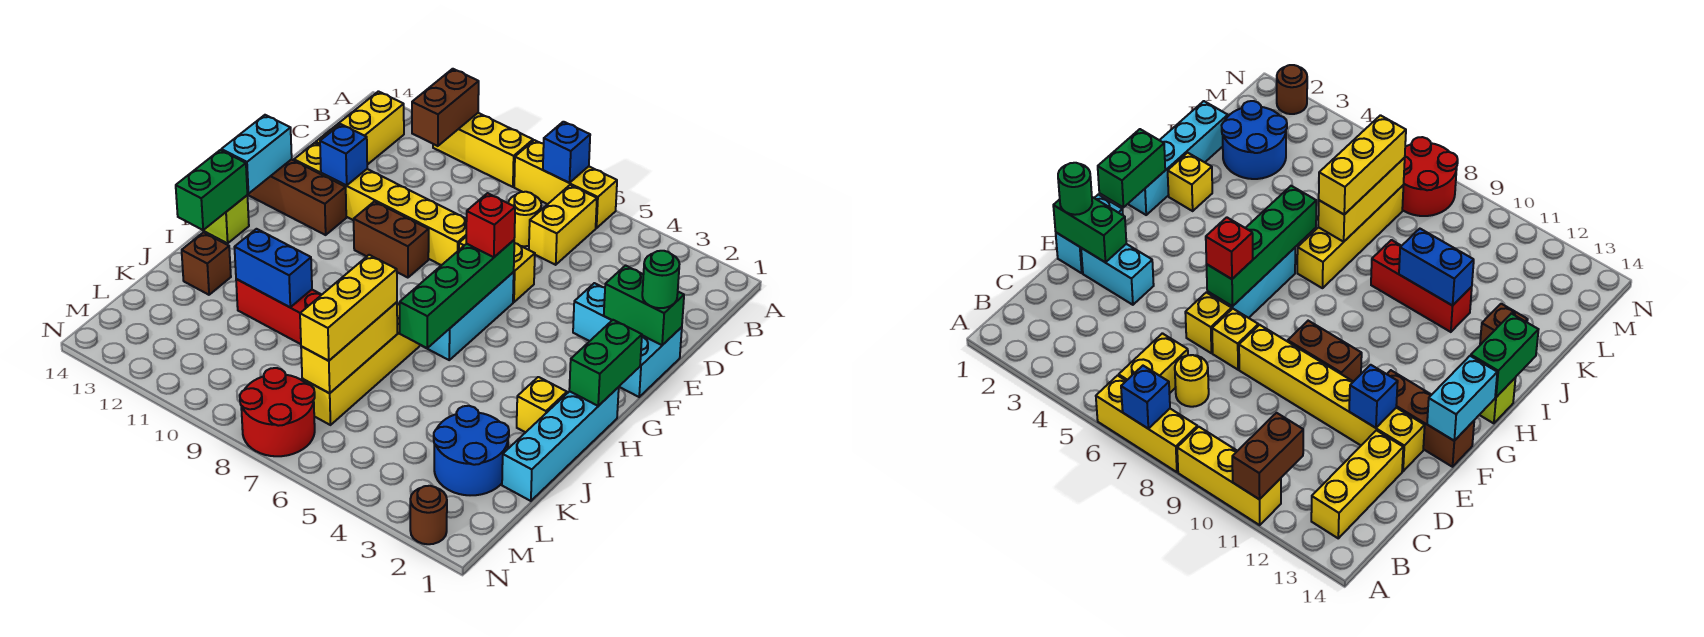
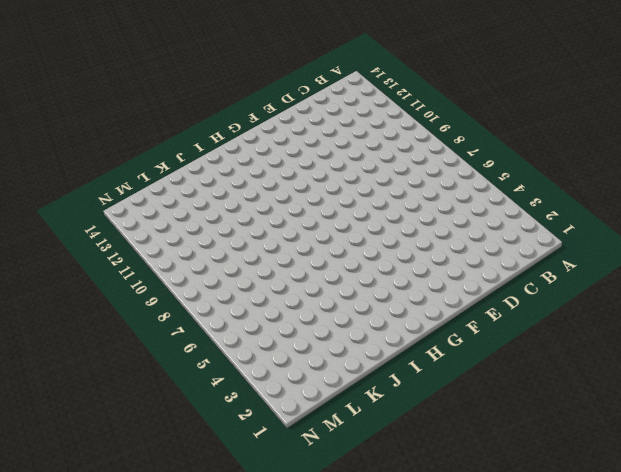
none -> yellow brick A6:A8 level 1
none -> yellow brick A9:A11 level 1
none -> yellow brick B6:C6 level 1
none -> yellow brick B13:D13 level 1

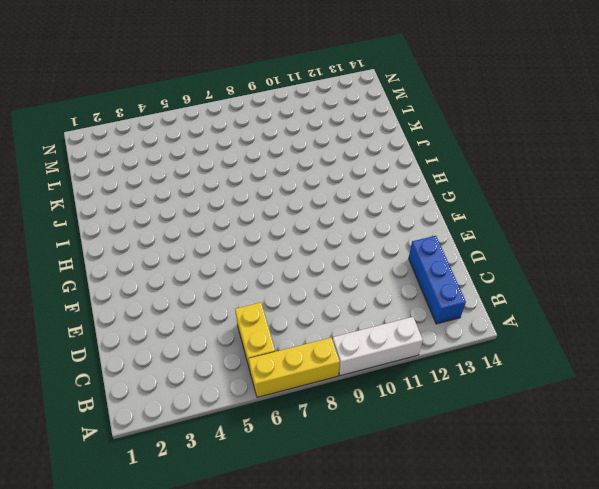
white brick A9:A11 level 1 -> yellow brick A9:A11 level 1
blue brick B13:D13 level 1 -> yellow brick B13:D13 level 1
none -> yellow round brick C7 level 1
none -> cyan brick E1:F1 level 1
none -> cyan brick E2:E3 level 1
none -> yellow brick E6 level 1

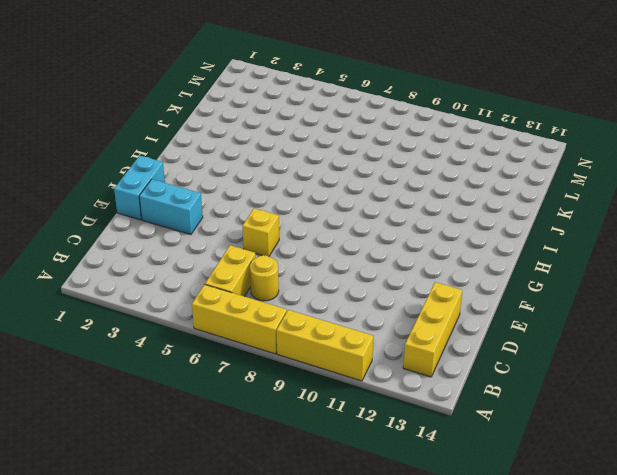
none -> yellow brick E7 level 1
none -> yellow brick E8:E13 level 1
none -> cyan brick F6:H6 level 1
none -> brown brick F9:F10 level 1

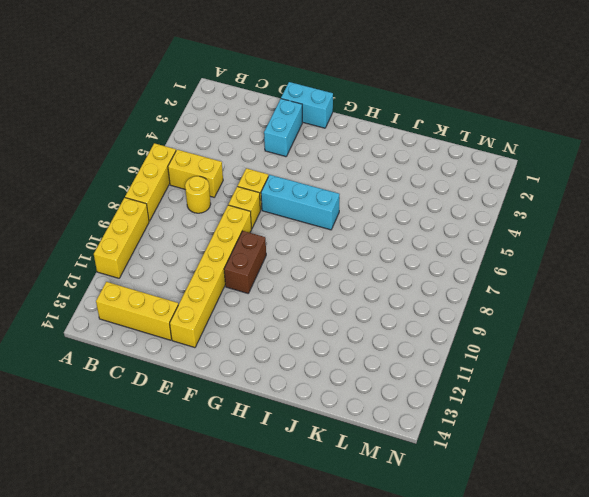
none -> brown brick F12:F14 level 1
none -> cyan brick H1:K1 level 1
none -> lime brick H14 level 1
none -> yellow brick I2 level 1

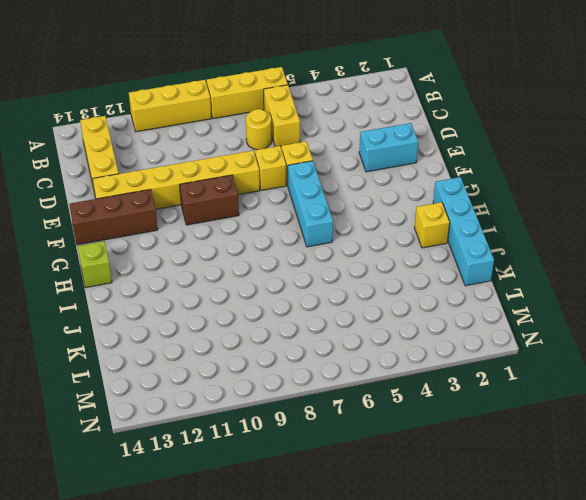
none -> cyan brick E1:F1 level 1
none -> yellow brick I7:L7 level 1
none -> red brick J9:J11 level 1
none -> brown brick J13 level 1

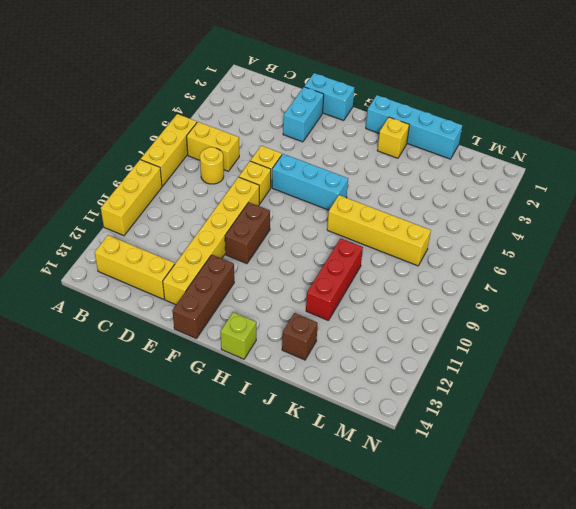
none -> blue round brick K2:L3 level 1
none -> red round brick M7:N8 level 1
none -> brown round brick N2 level 1
none -> blue brick A7 level 2

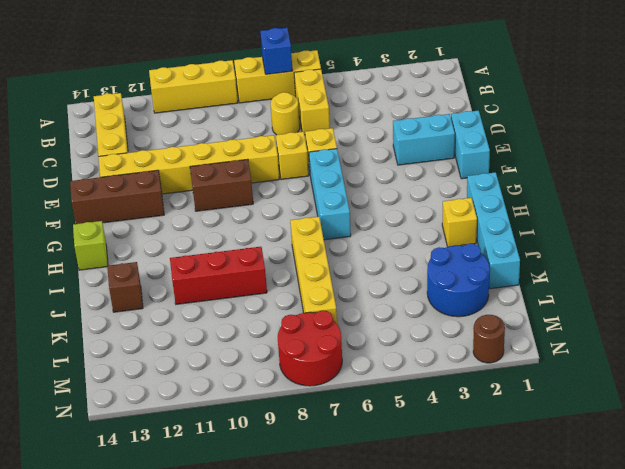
none -> brown brick A11:B11 level 2
none -> green brick E1:E2 level 2
none -> blue brick E12 level 2
none -> green brick F6:I6 level 2

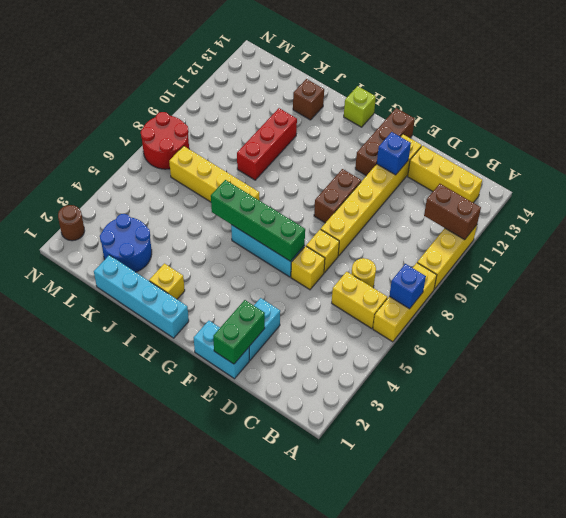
none -> cyan brick F14:G14 level 2
none -> green brick G1:H1 level 2
none -> green brick H14:I14 level 2
none -> yellow brick J7:L7 level 2

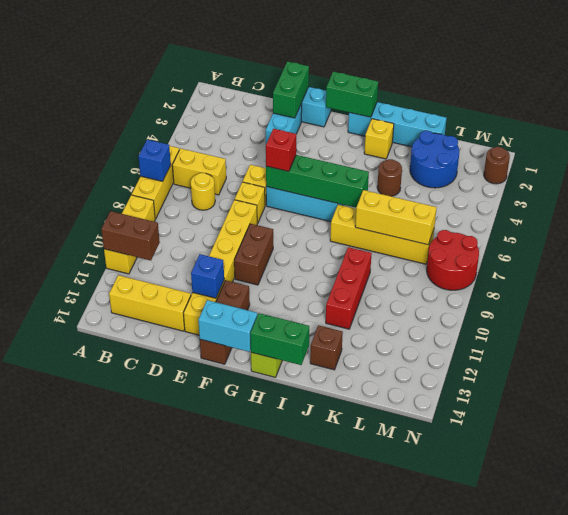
brown round brick J4 level 1 -> none
none -> blue brick J10:J11 level 2
none -> green round brick E1 level 3
none -> yellow brick J7:L7 level 3

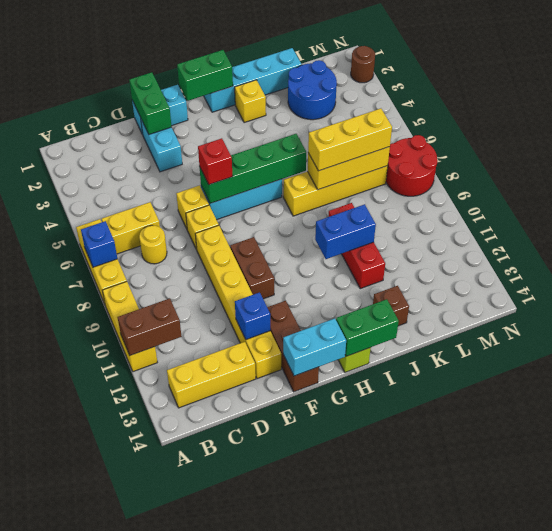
blue brick I10:J10 level 2 -> blue brick J10:J11 level 2
none -> green round brick E1 level 3

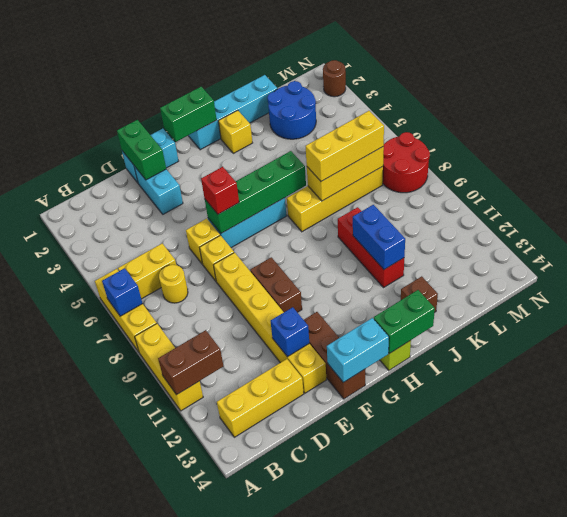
none -> green round brick E1 level 3

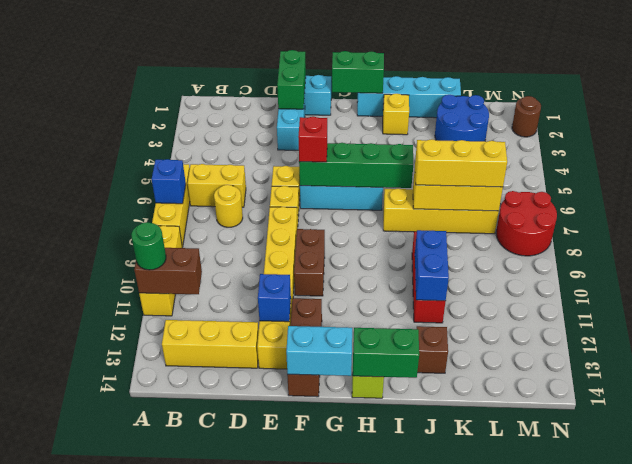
green round brick A11 level 3 -> green round brick E1 level 3

